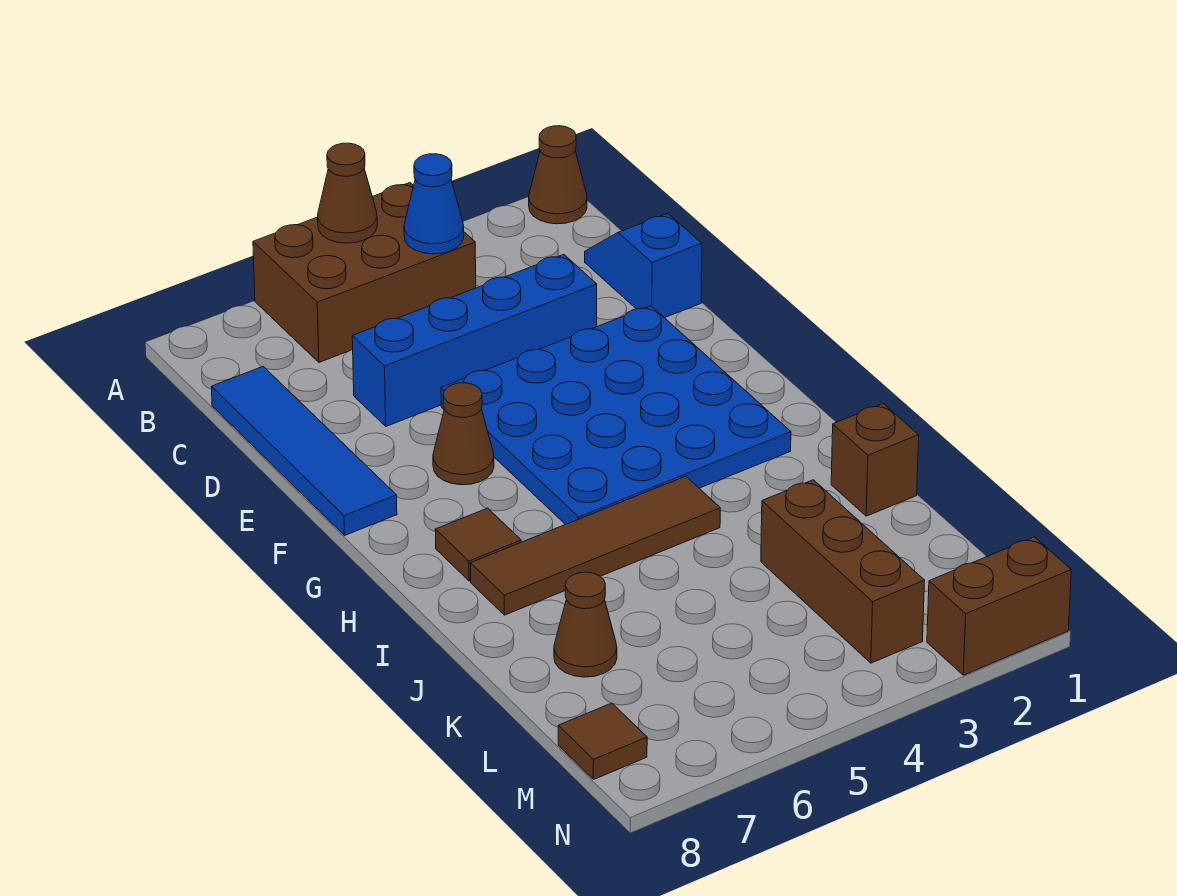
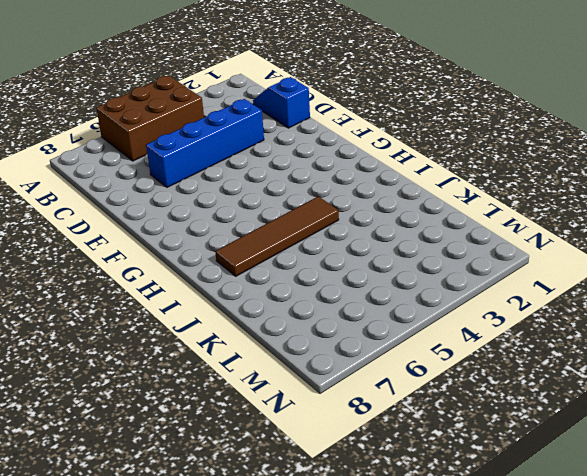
none -> brown cone A1 level 1
none -> blue tile C8:F8 level 1
none -> blue plate E2:H5 level 1

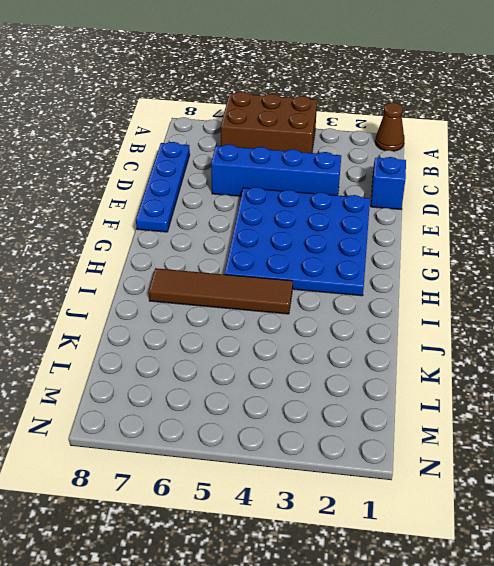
blue plate C8:F8 level 1 -> blue tile C8:F8 level 1
none -> brown cone F6 level 1
none -> brown tile H7 level 1
none -> brown brick J1 level 1

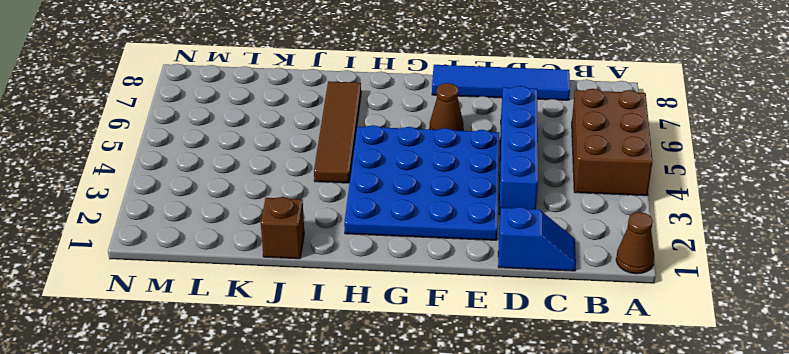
none -> brown tile H7 level 1
none -> brown brick K3:M3 level 1
none -> brown cone K7 level 1

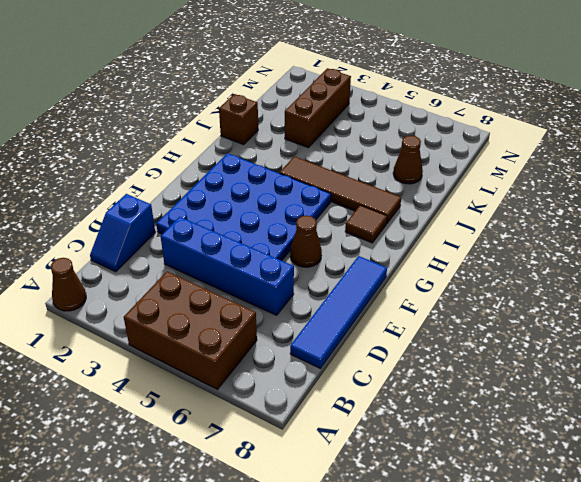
none -> brown tile M8 level 1
none -> brown brick N1:N2 level 1
none -> brown cone A5 level 2

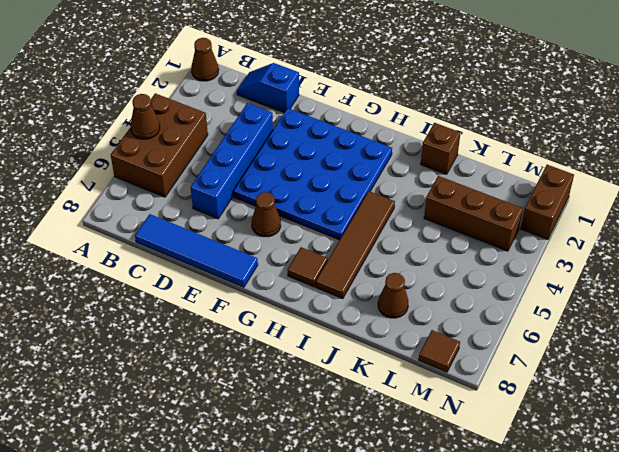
none -> blue cone B4 level 2

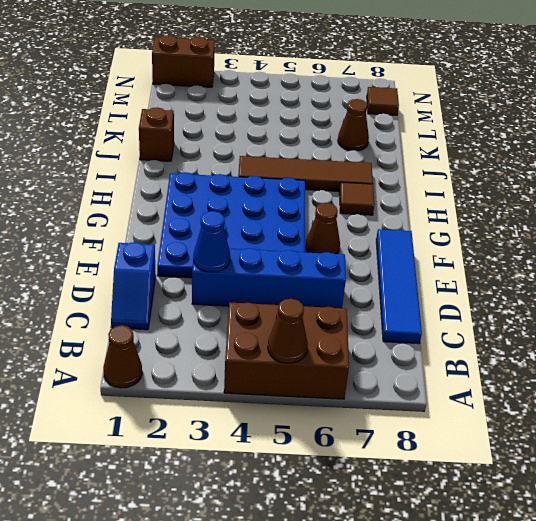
blue cone D3 level 2 -> blue cone B4 level 2
none -> brown brick K3:M3 level 1

